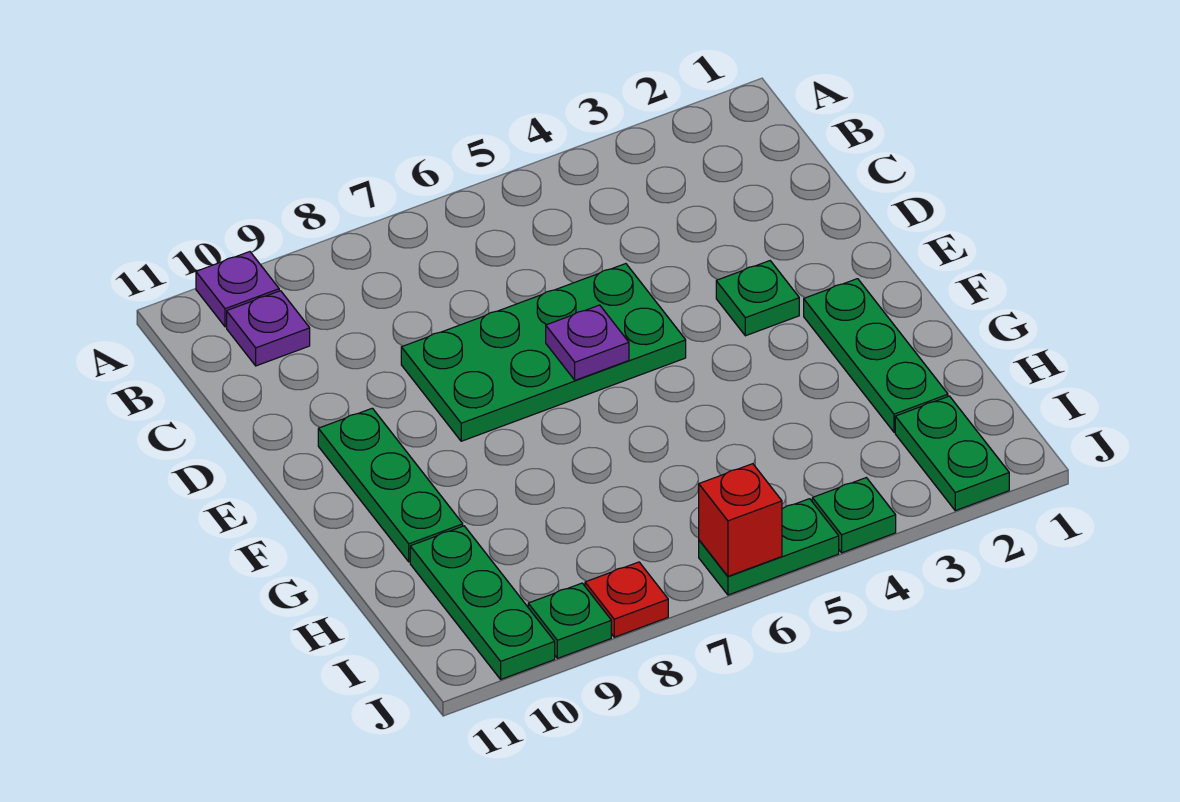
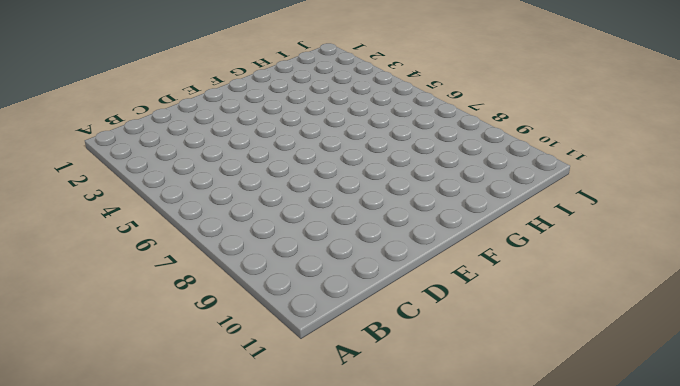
none -> purple plate A10 level 1
none -> purple plate B10 level 1
none -> green plate D5:E8 level 1

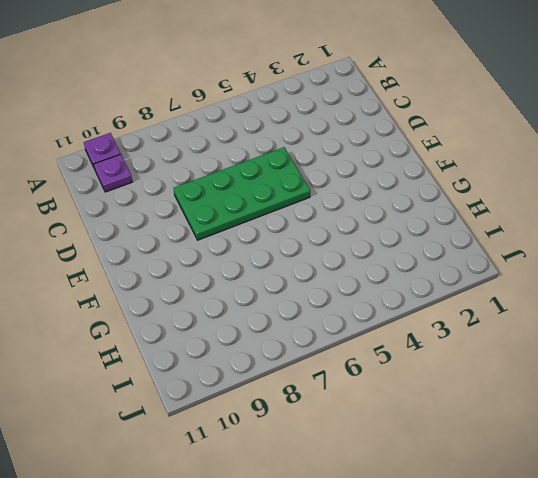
none -> green plate E3 level 1
none -> green plate E10:G10 level 1
none -> green plate F2:H2 level 1

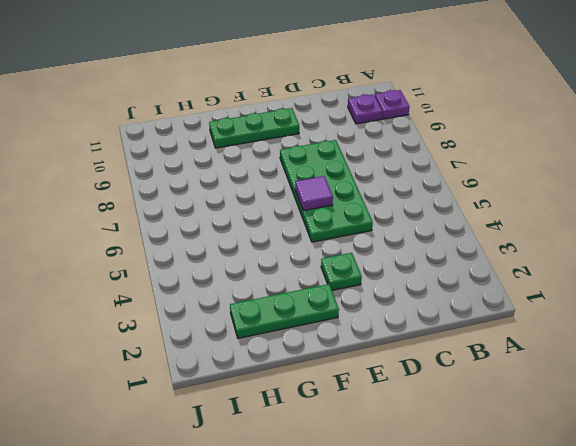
purple tile E6 level 2 -> purple plate E6 level 2
none -> green plate H10:J10 level 1
none -> green plate I2:J2 level 1
none -> green plate J4 level 1

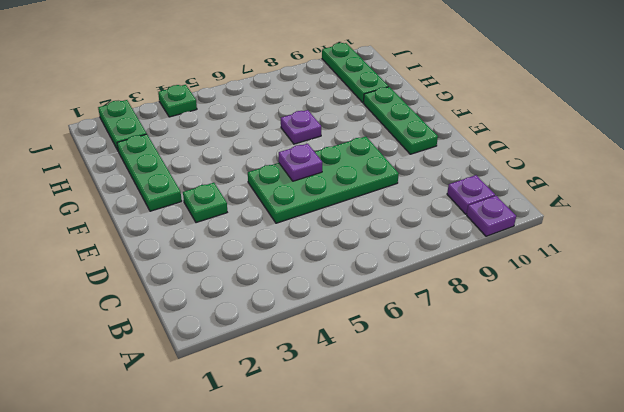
purple plate G7 level 1 -> none
none -> green plate J5:J6 level 1
none -> red plate J8 level 1
none -> green plate J9 level 1

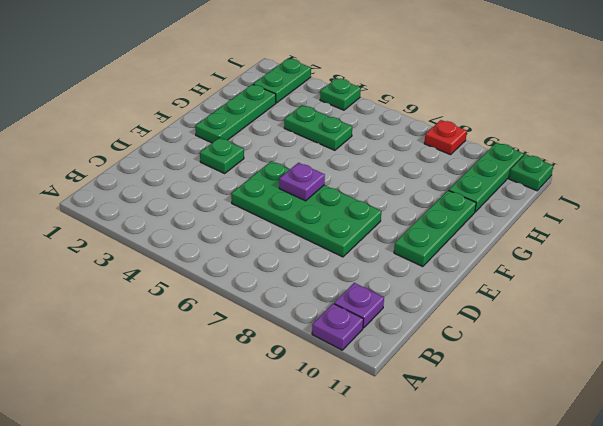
green plate H4:H5 level 1 -> green plate J5:J6 level 1
green plate J11 level 1 -> green plate J9 level 1
none -> red brick J6 level 2

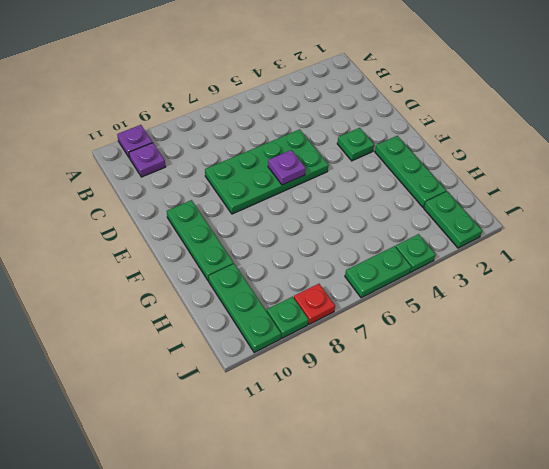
none -> red brick J6 level 2

